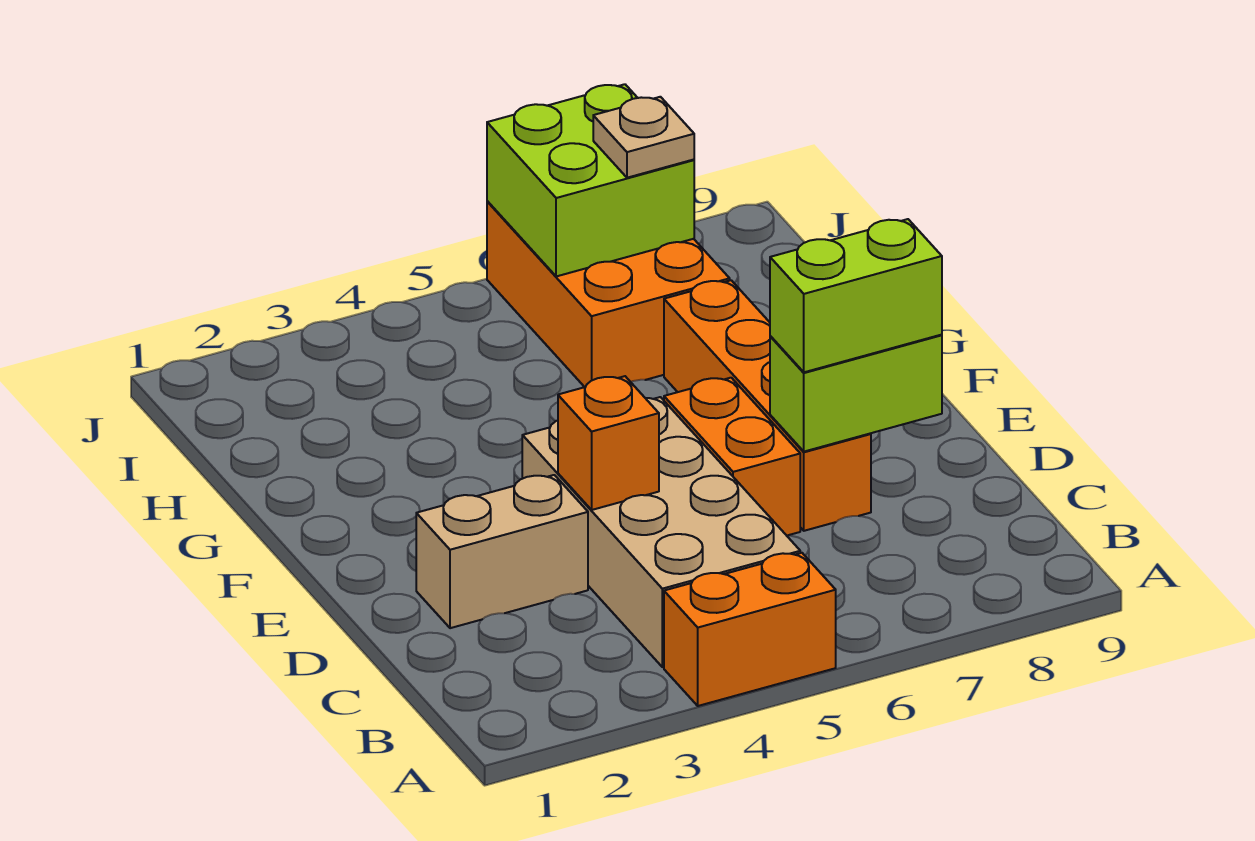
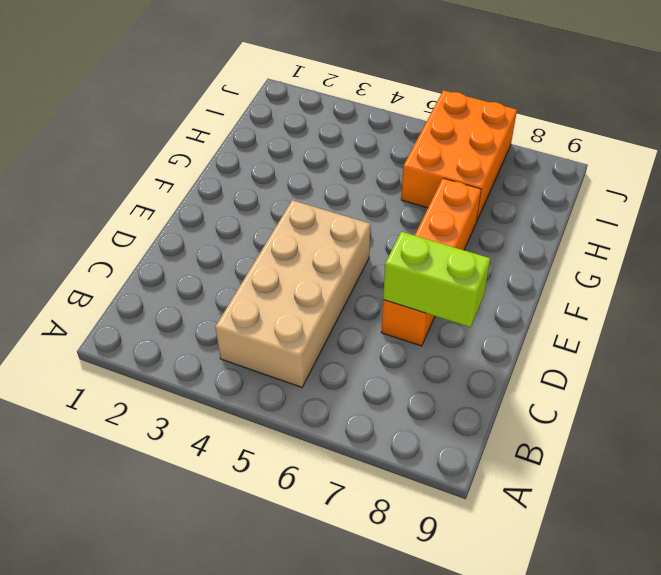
none -> orange brick A4:A5 level 1
none -> tan brick D2:D3 level 1

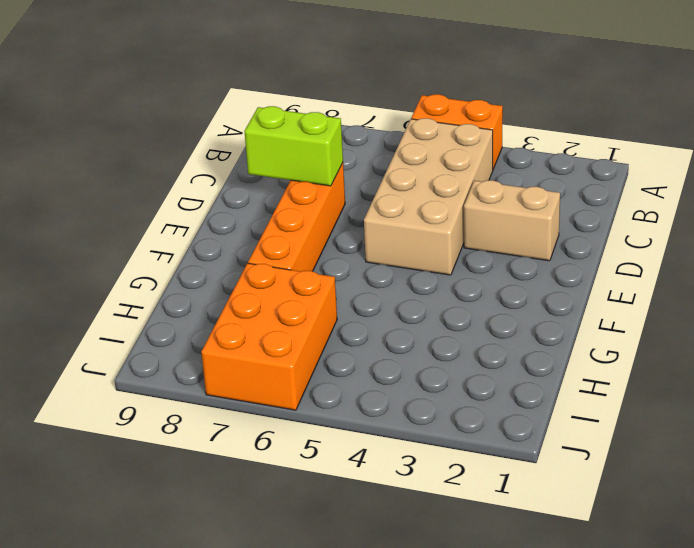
none -> orange brick D6:E6 level 1
none -> orange brick D4 level 2

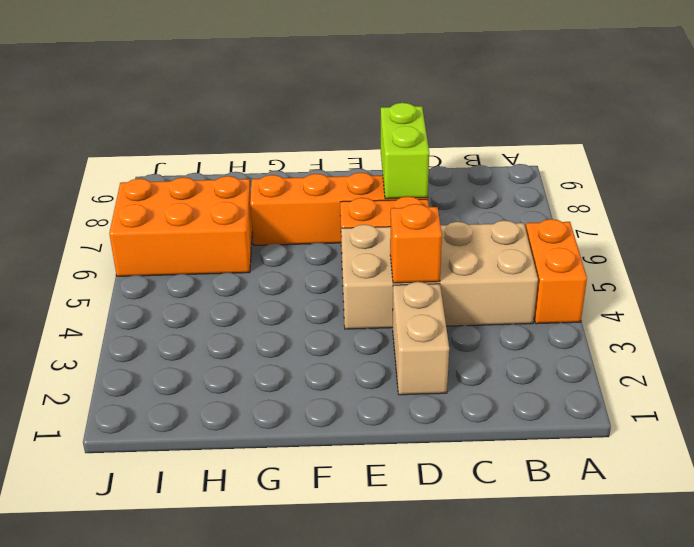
none -> lime brick I6:J7 level 2
none -> lime brick D7:D8 level 3

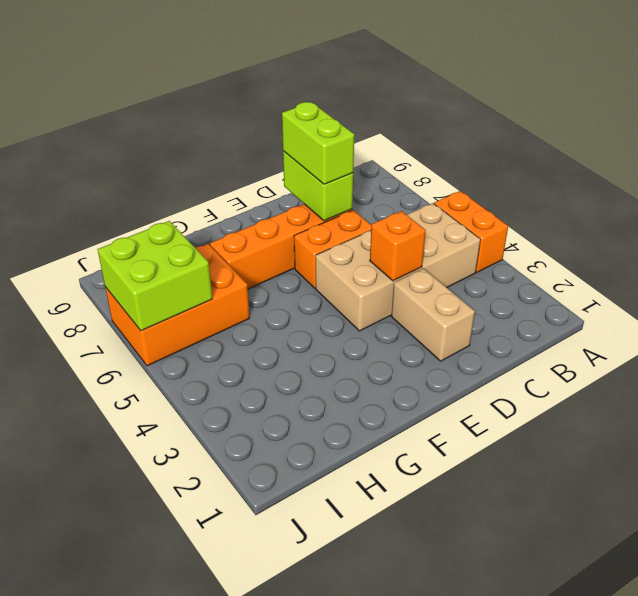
none -> tan plate I7 level 3

